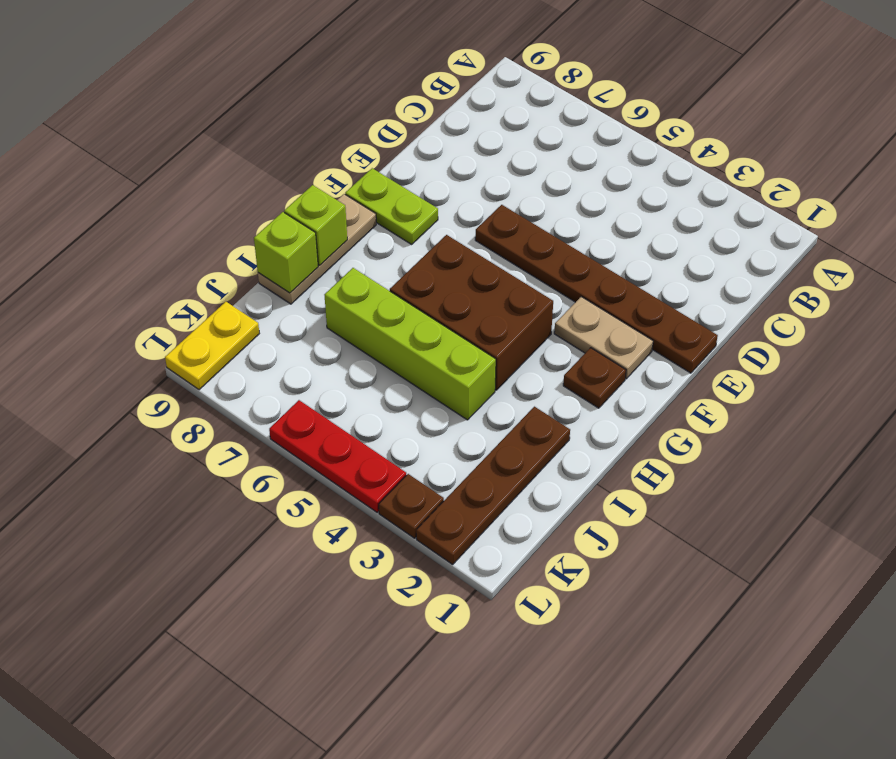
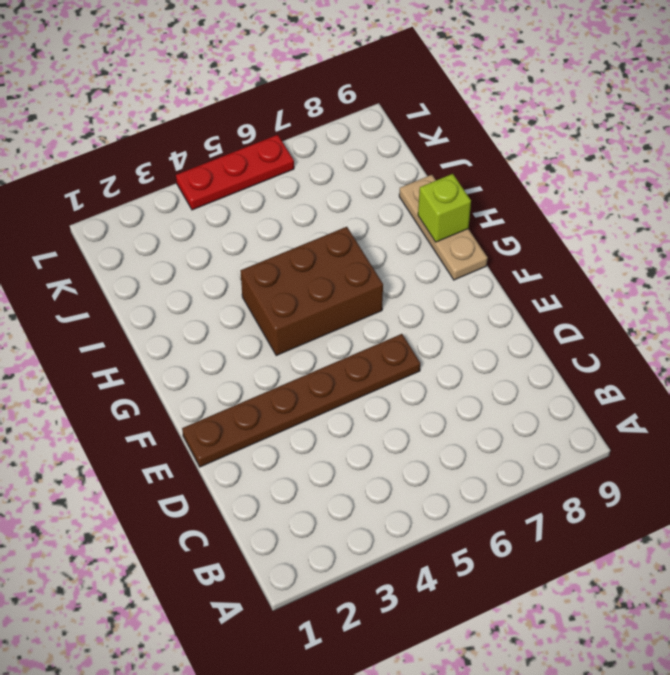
none -> tan plate F2:F3 level 1
none -> lime plate F8:F9 level 1
none -> brown plate G2 level 1

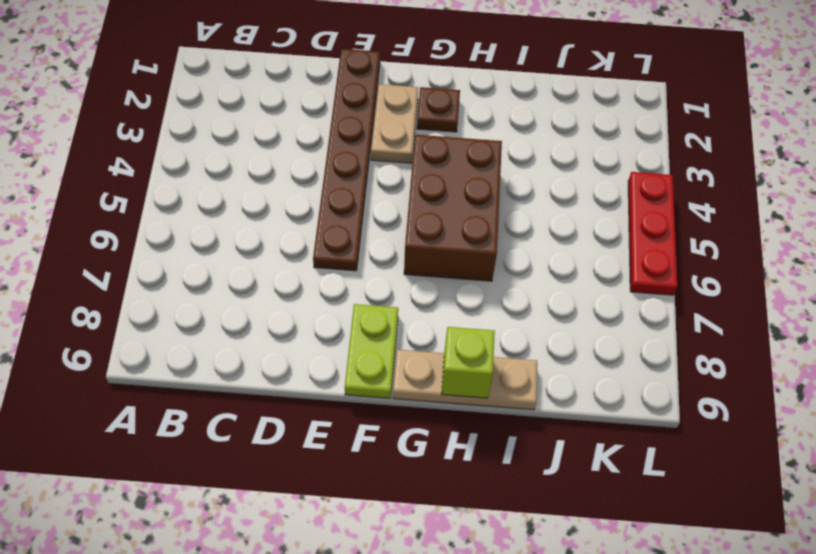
none -> brown plate I2:L2 level 1
none -> lime brick I4:I7 level 1
none -> yellow plate K9:L9 level 1

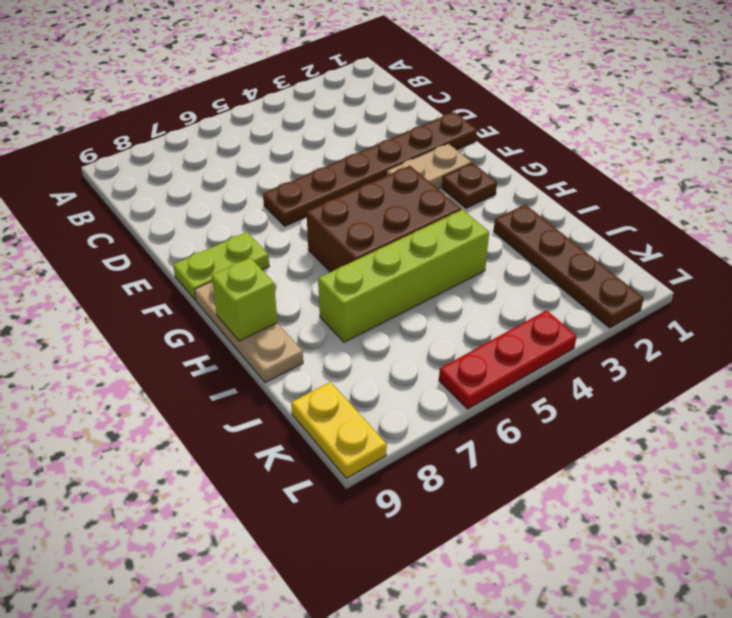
none -> brown plate L3 level 1
none -> lime brick I9 level 2

